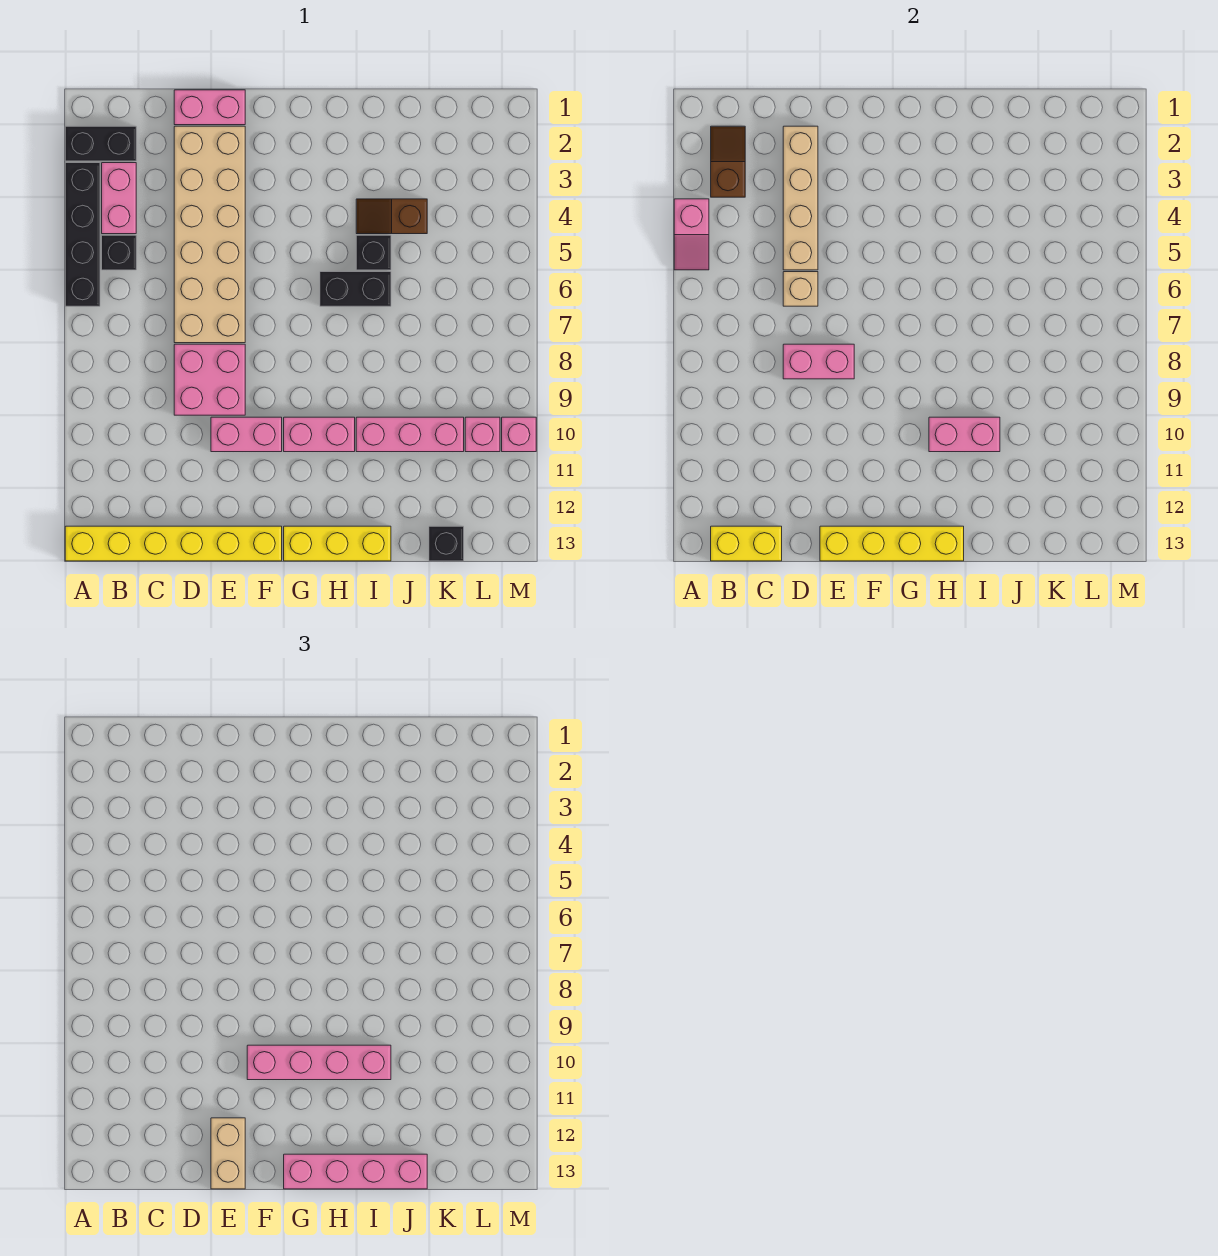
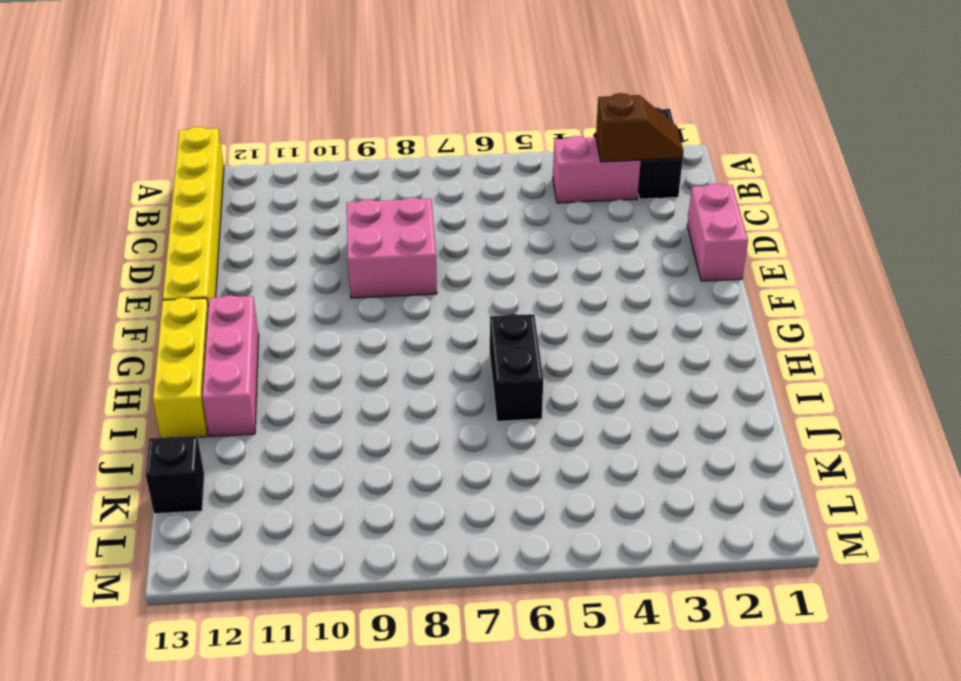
pink brick G12:I12 level 1 -> pink brick I10:K10 level 1
none -> black brick A3:A6 level 1
none -> black brick B5 level 1
none -> tan brick D2:E7 level 1

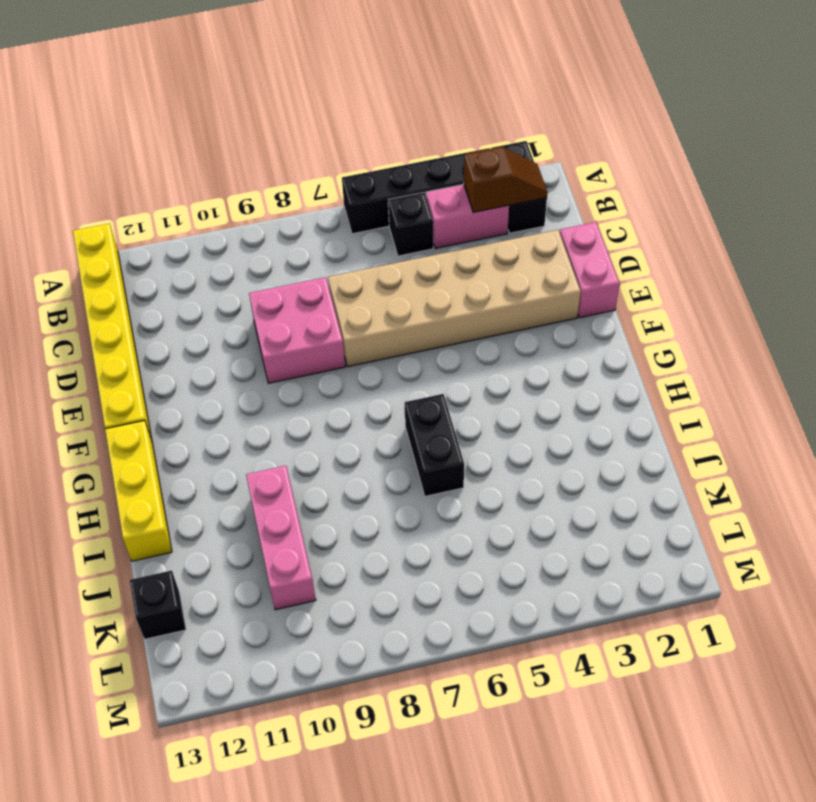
none -> pink brick E10:F10 level 1
none -> pink brick G10:H10 level 1
none -> brown slope I4:J4 level 1 top J

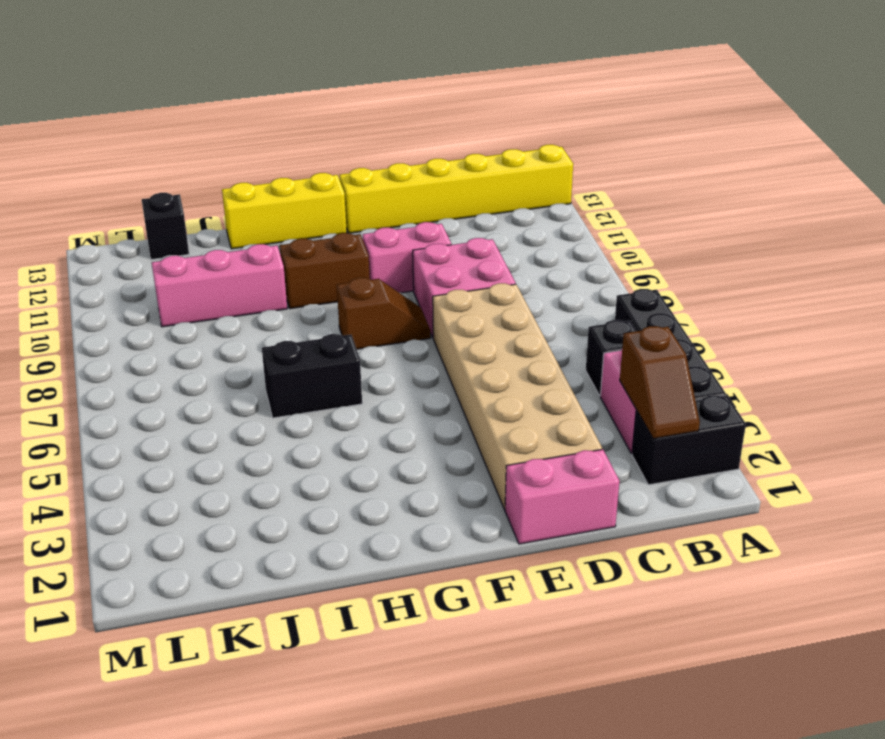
brown slope F8:G8 level 1 top G -> brown slope I4:J4 level 1 top J
brown brick G10:H10 level 1 -> pink brick G10:H10 level 1
none -> black brick I5 level 1
none -> pink brick L10 level 1
none -> pink brick M10 level 1

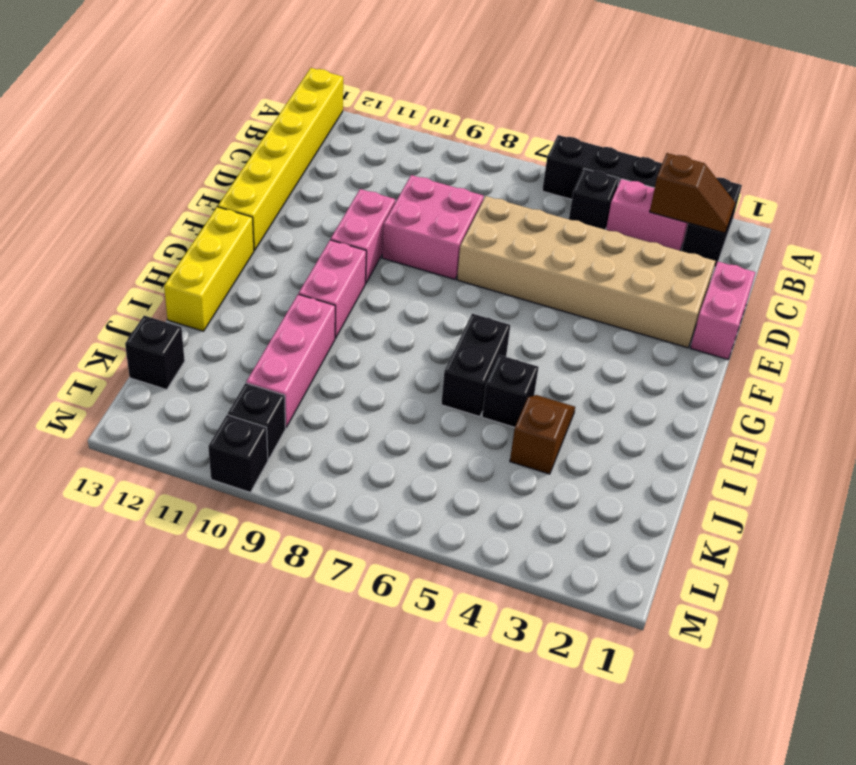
black brick L10 level 1 -> pink brick L10 level 1
black brick M10 level 1 -> pink brick M10 level 1
none -> pink slope A4:A5 level 2 top 4
none -> yellow brick B13:C13 level 2
none -> tan brick D2:D5 level 2

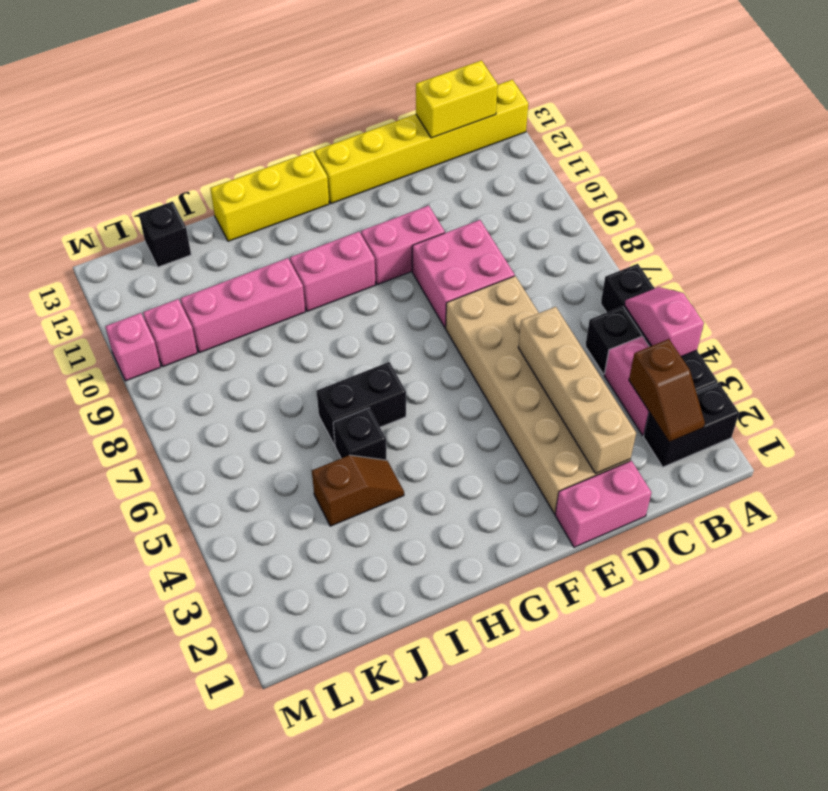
none -> tan brick D6 level 2
none -> pink brick D8:E8 level 2
none -> yellow brick E13:H13 level 2

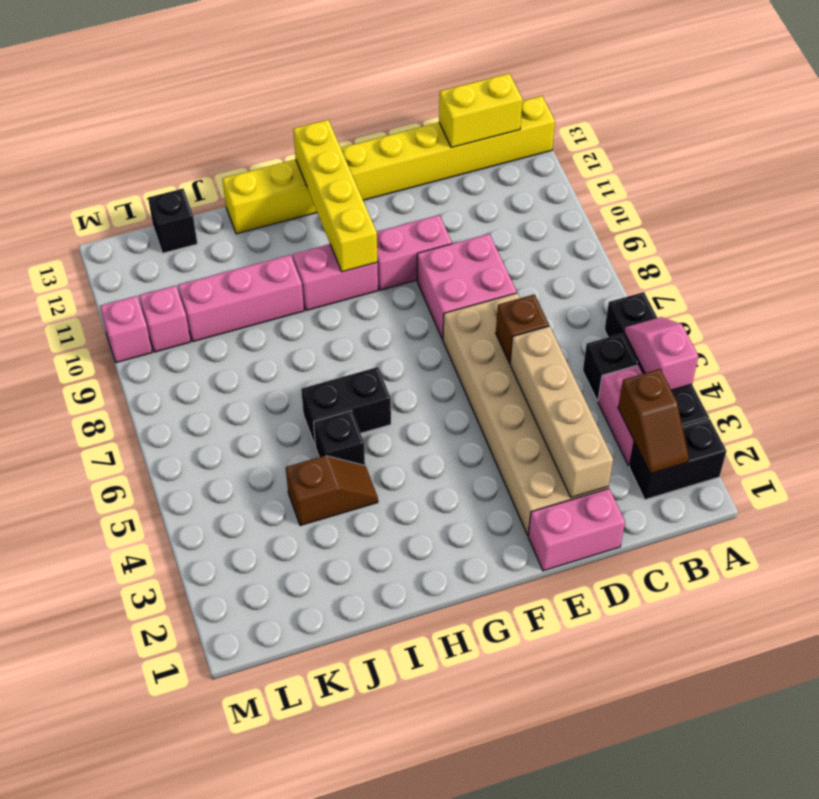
brown brick D6 level 2 -> tan brick D6 level 2
yellow brick G10:G13 level 2 -> yellow brick E13:H13 level 2
none -> pink brick D8:E8 level 2
none -> pink brick H10:I10 level 2
none -> tan brick E12:E13 level 3

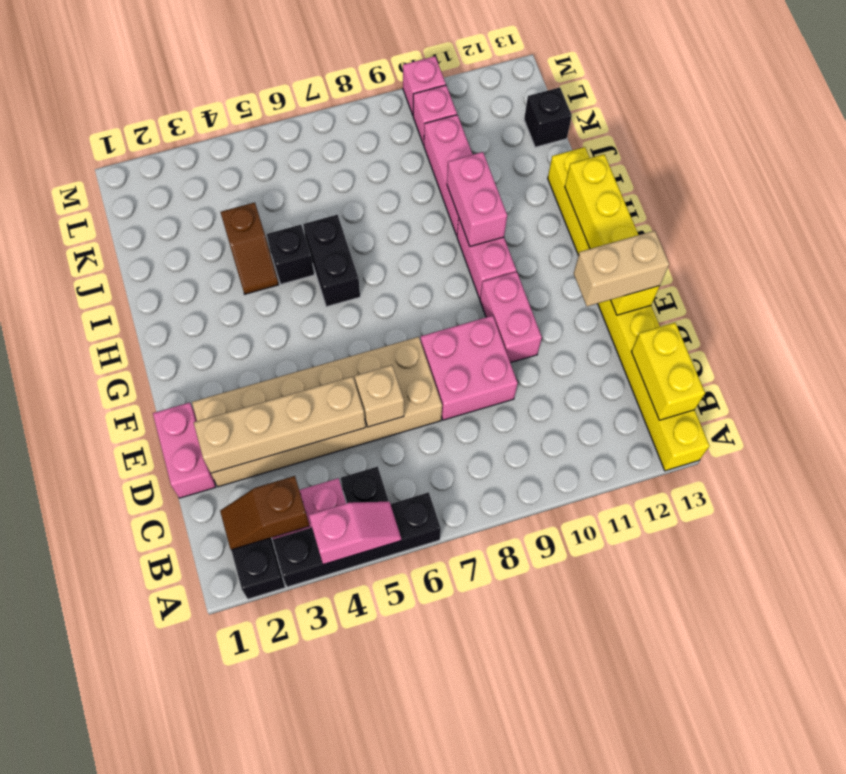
none -> pink brick D8:E8 level 2
none -> pink brick F10:I10 level 3
none -> pink brick G13:J13 level 3

